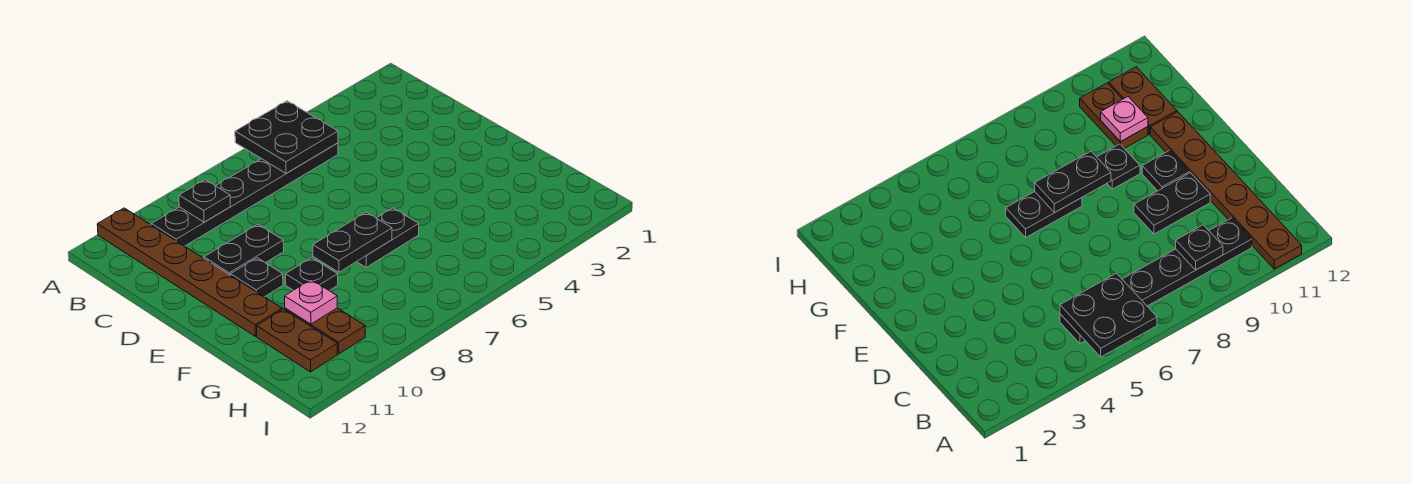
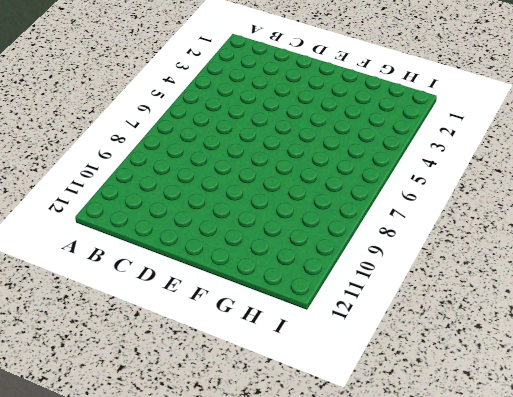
none -> brown plate A11:F11 level 1
none -> black plate B5:B10 level 1
none -> black plate D9:D10 level 1

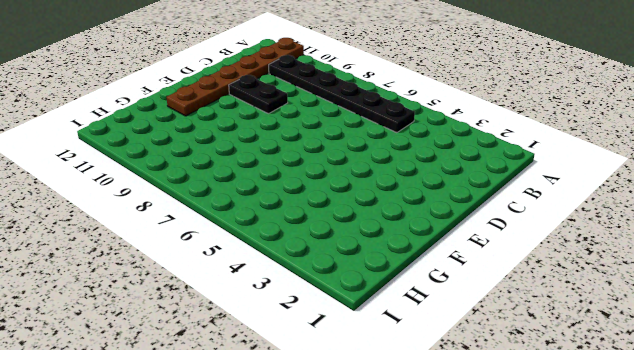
none -> black plate E10 level 1
none -> black plate F6:F7 level 1
none -> black plate F9 level 1

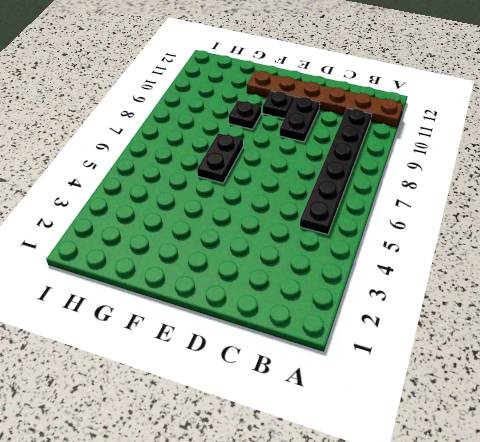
none -> brown plate G10:H10 level 1
none -> brown plate G11:H11 level 1
none -> black plate A5:B6 level 2

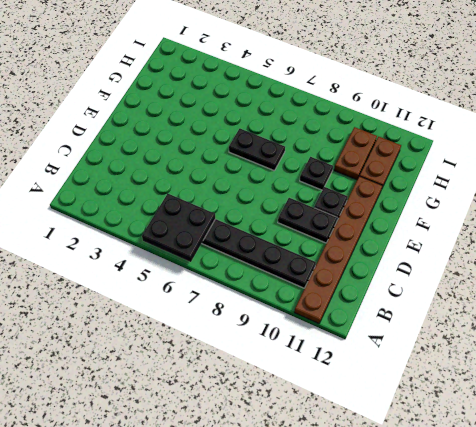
none -> black plate B9 level 2
none -> black plate F7:F8 level 2
none -> pink plate G10 level 2

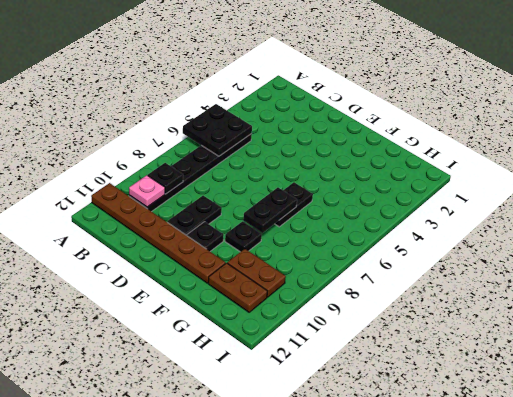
pink plate B10 level 2 -> pink plate G10 level 2

